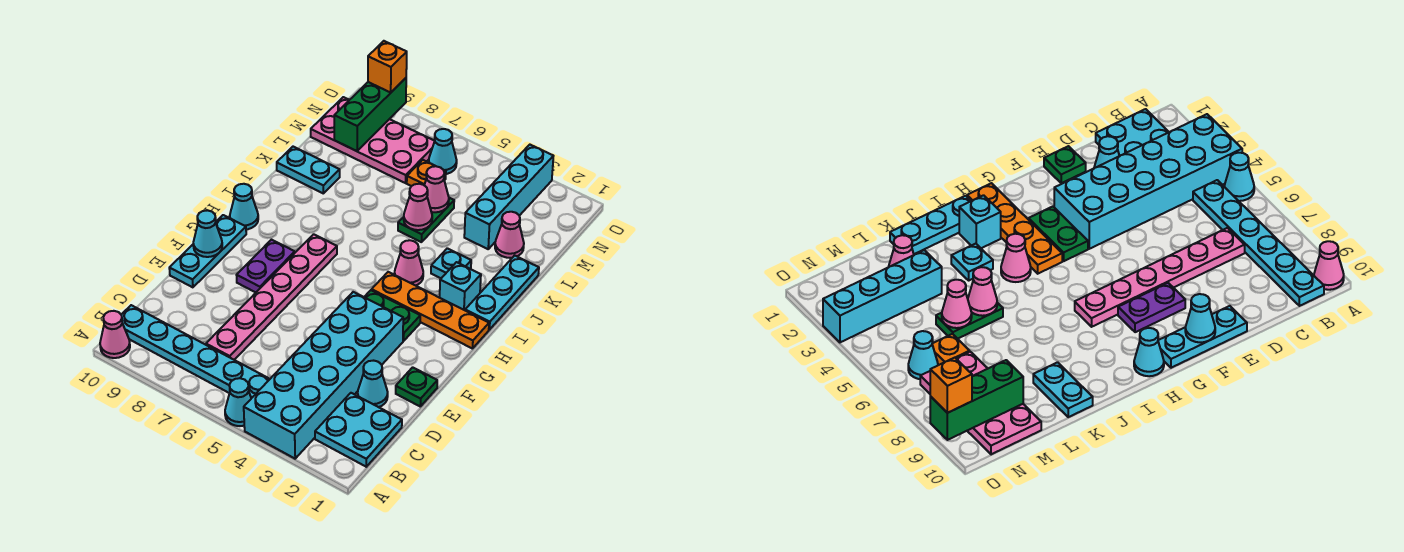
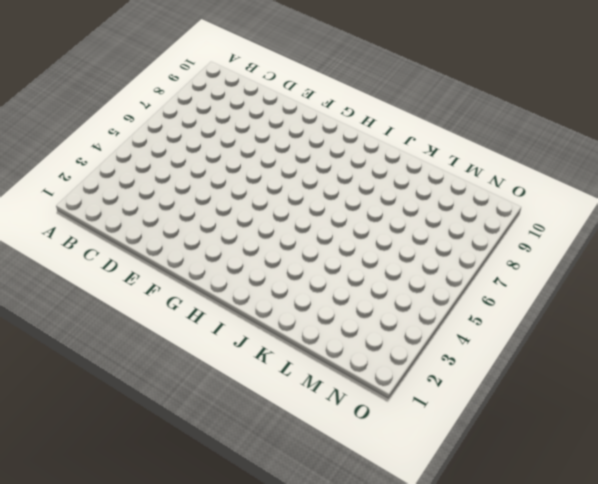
none -> cyan brick A3:F4 level 1
none -> cyan cone A5 level 1
none -> pink cone A10 level 1

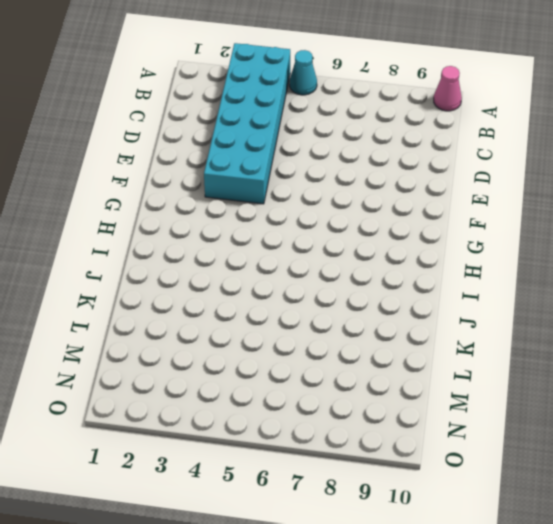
none -> cyan plate B1:C2 level 1
none -> cyan plate B5:B10 level 1
none -> pink plate C7:H7 level 1

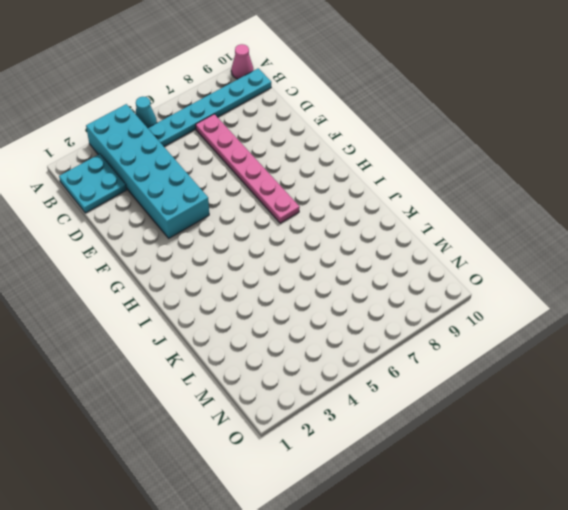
none -> cyan cone D2 level 1
none -> green plate E1 level 1
none -> cyan plate E10:G10 level 1

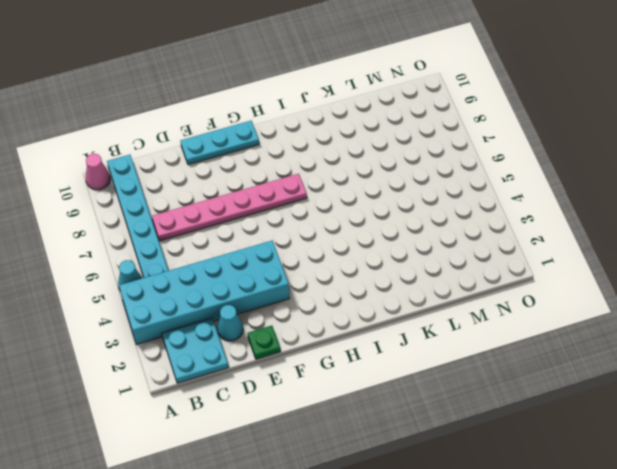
none -> purple plate F8:G8 level 1
none -> green plate G3:G4 level 1
none -> orange plate H1:H4 level 1

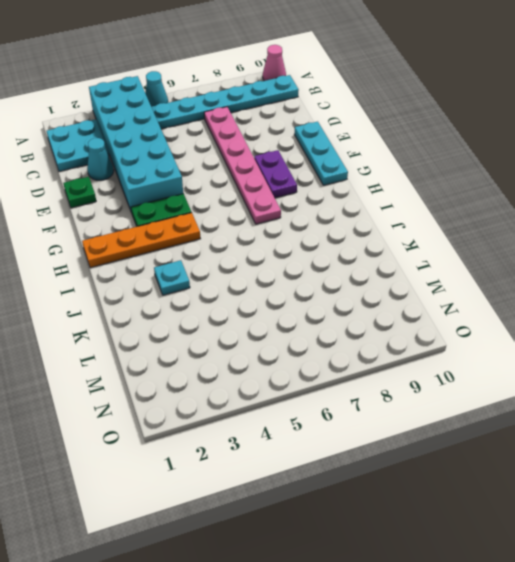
none -> cyan cone H10 level 1
none -> cyan plate I1:K1 level 1
none -> cyan brick I2 level 1

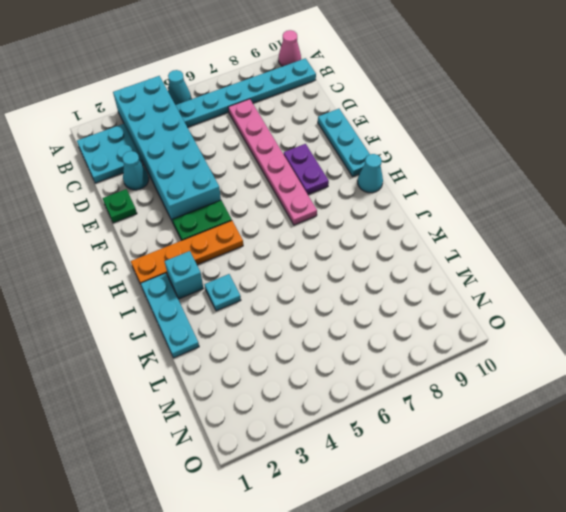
none -> pink cone I4 level 1
none -> green plate K5:L5 level 1
none -> cyan plate K9:K10 level 1

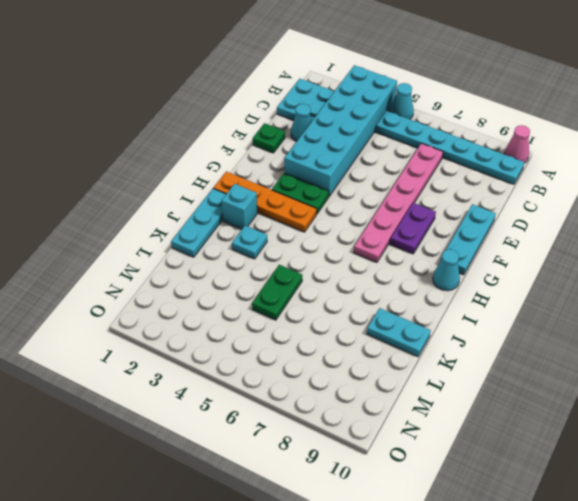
none -> pink cone I4 level 1
none -> pink cone L2 level 1
none -> cyan brick L3:O3 level 1

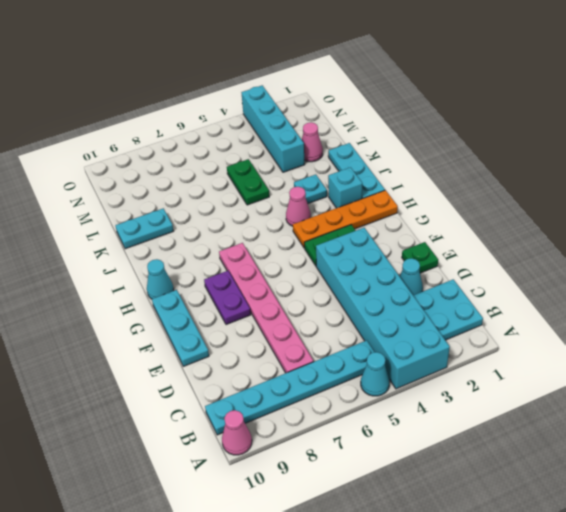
none -> orange plate M6 level 1
none -> pink plate M7:N10 level 1
none -> cyan cone N6 level 1

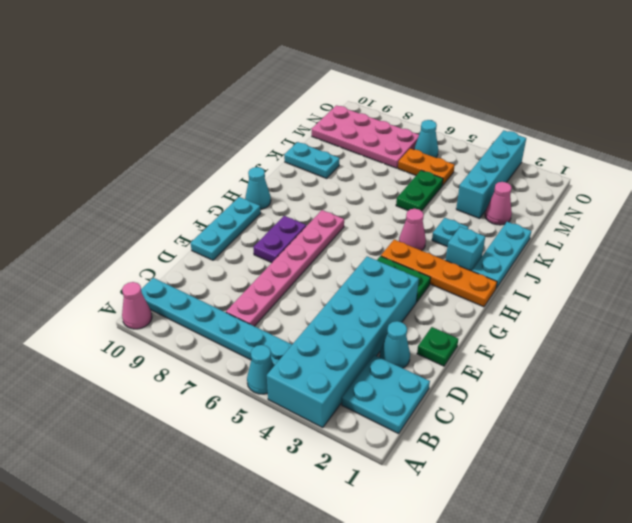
orange plate M5:M6 level 1 -> orange plate M6 level 1
none -> cyan cone F10 level 2
none -> pink cone K5 level 2
none -> pink cone L5 level 2

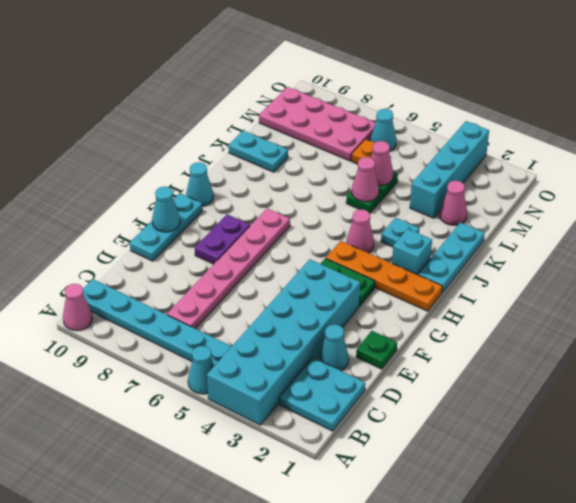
none -> green brick M9:O9 level 2
none -> orange brick O9 level 3

